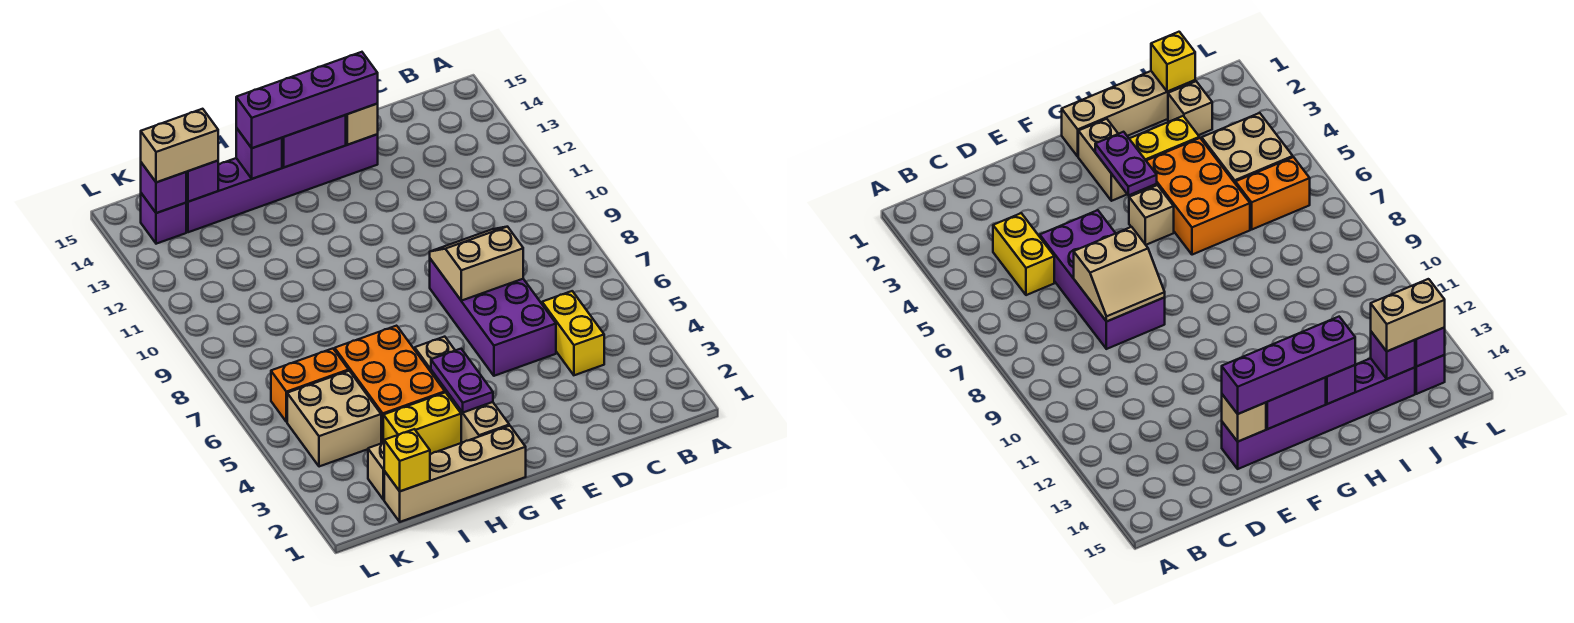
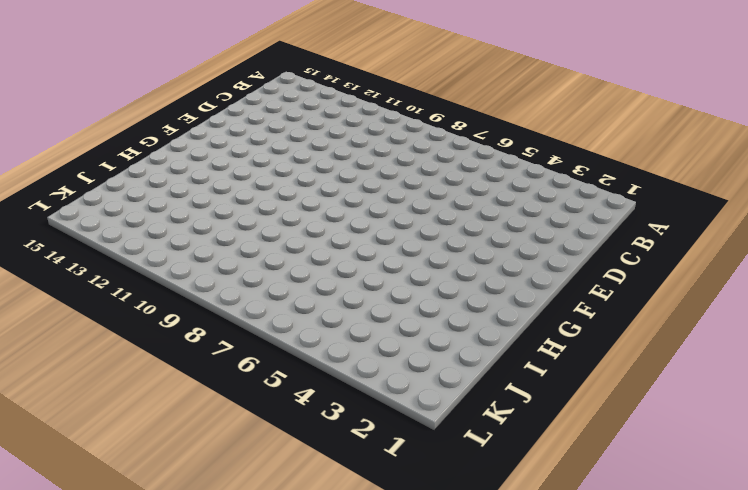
none -> yellow brick C4:C5 level 1
none -> purple brick D5:E8 level 1
none -> purple brick E14:J14 level 1

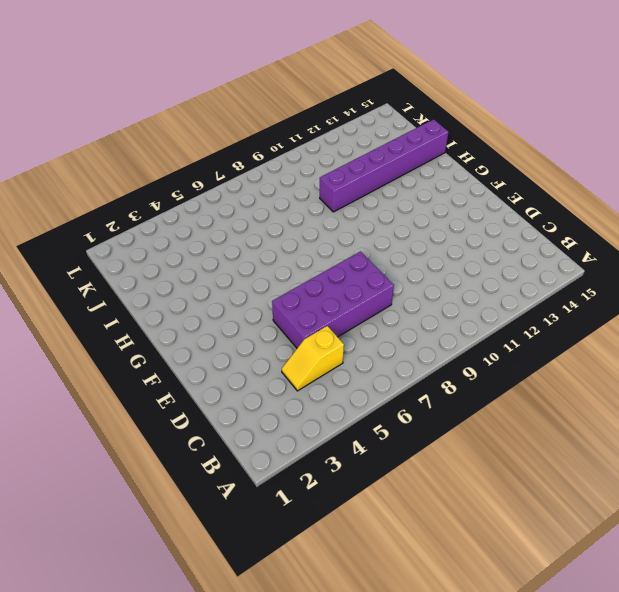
yellow slope C4:C5 level 1 top 5 -> yellow brick C4:C5 level 1
purple brick I10:I15 level 1 -> purple brick E14:J14 level 1
none -> tan brick G1:J1 level 1
none -> tan brick G2:G3 level 1
none -> tan brick G5 level 1

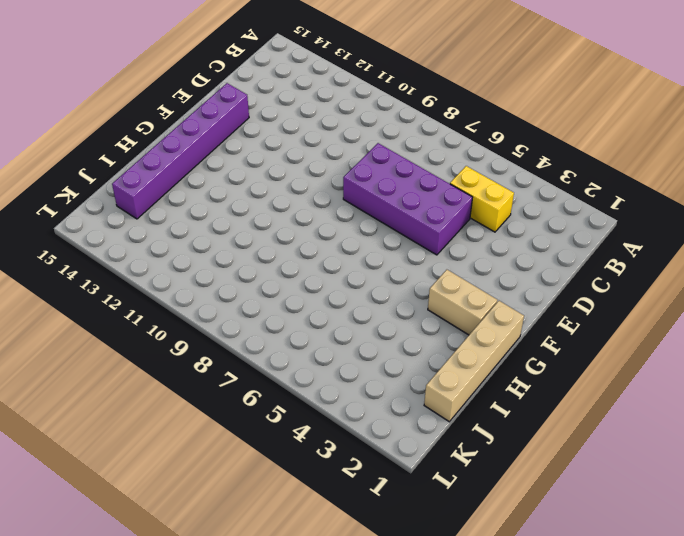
none -> tan brick G5 level 1
none -> yellow brick H3:I3 level 1
none -> orange brick H4:I6 level 1

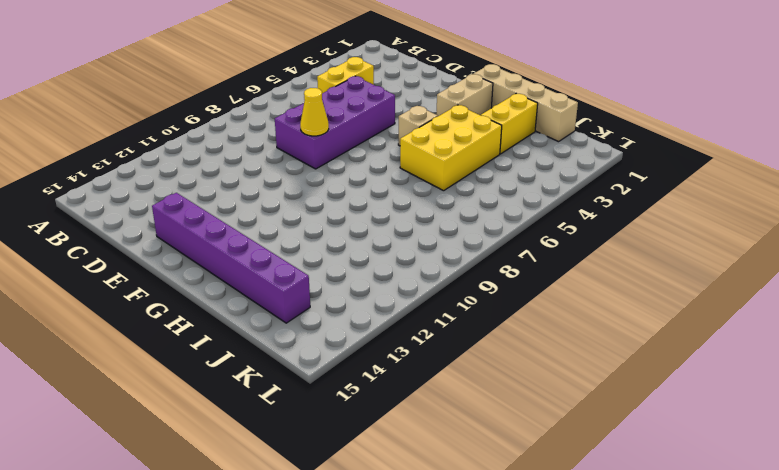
yellow cone E8 level 2 -> tan slope D7:E8 level 2 top 7
yellow brick H4:I6 level 1 -> orange brick H4:I6 level 1
yellow brick I2:I3 level 1 -> yellow brick H3:I3 level 1
none -> tan brick J2 level 1
none -> tan brick J4:K5 level 1
none -> orange brick J6:K6 level 1

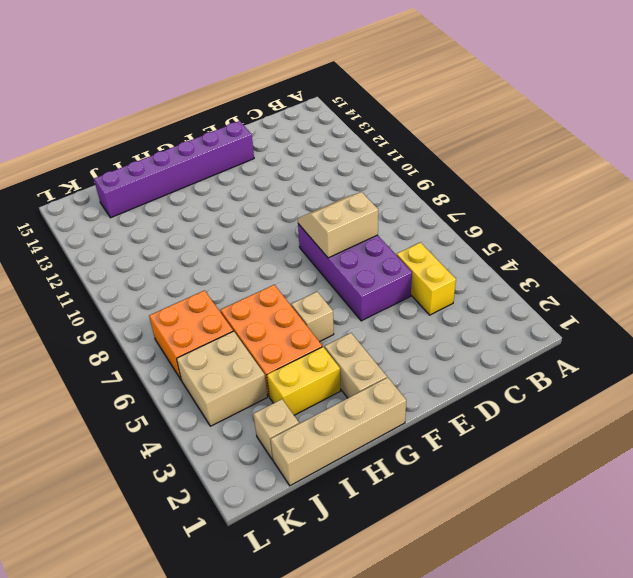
orange brick J6:K7 level 1 -> orange brick J6:K6 level 1
none -> purple brick K14 level 1
none -> tan brick E14 level 2
none -> purple brick F14:G14 level 2

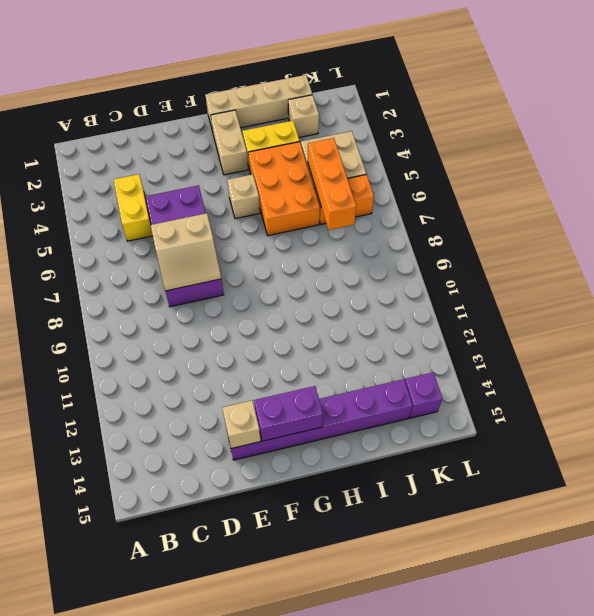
orange brick J5:J7 level 2 -> none
none -> purple plate G3:G4 level 2
none -> purple brick H14 level 2
none -> yellow brick J1 level 2

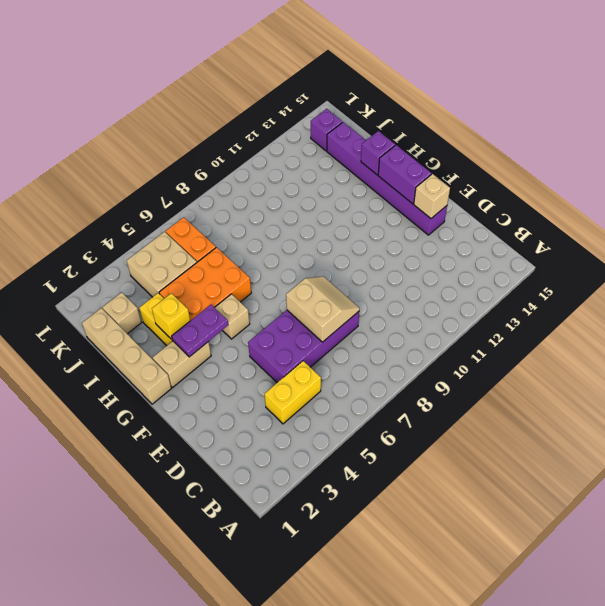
yellow brick H3 level 2 -> yellow brick J1 level 2
none -> purple brick J14 level 2
none -> purple brick K14 level 2
none -> purple brick E14:H14 level 3

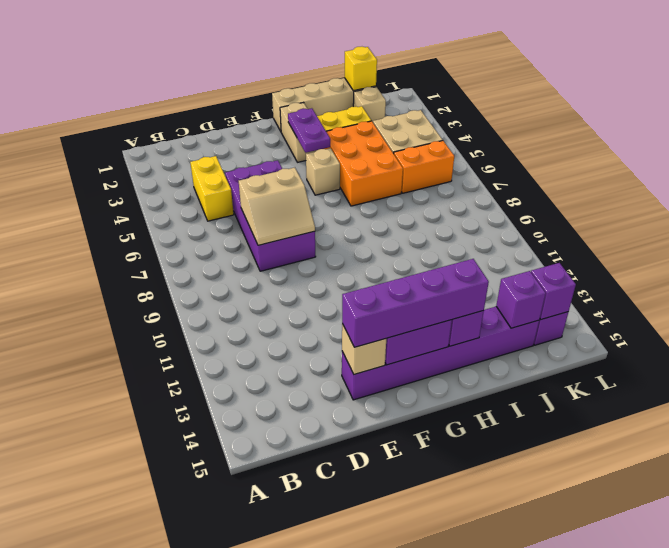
none -> tan brick J14:K14 level 3

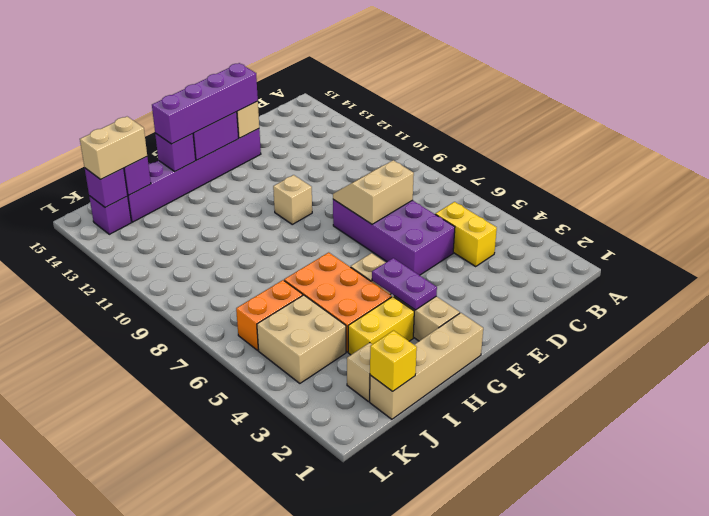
tan brick F10 level 1 -> none

